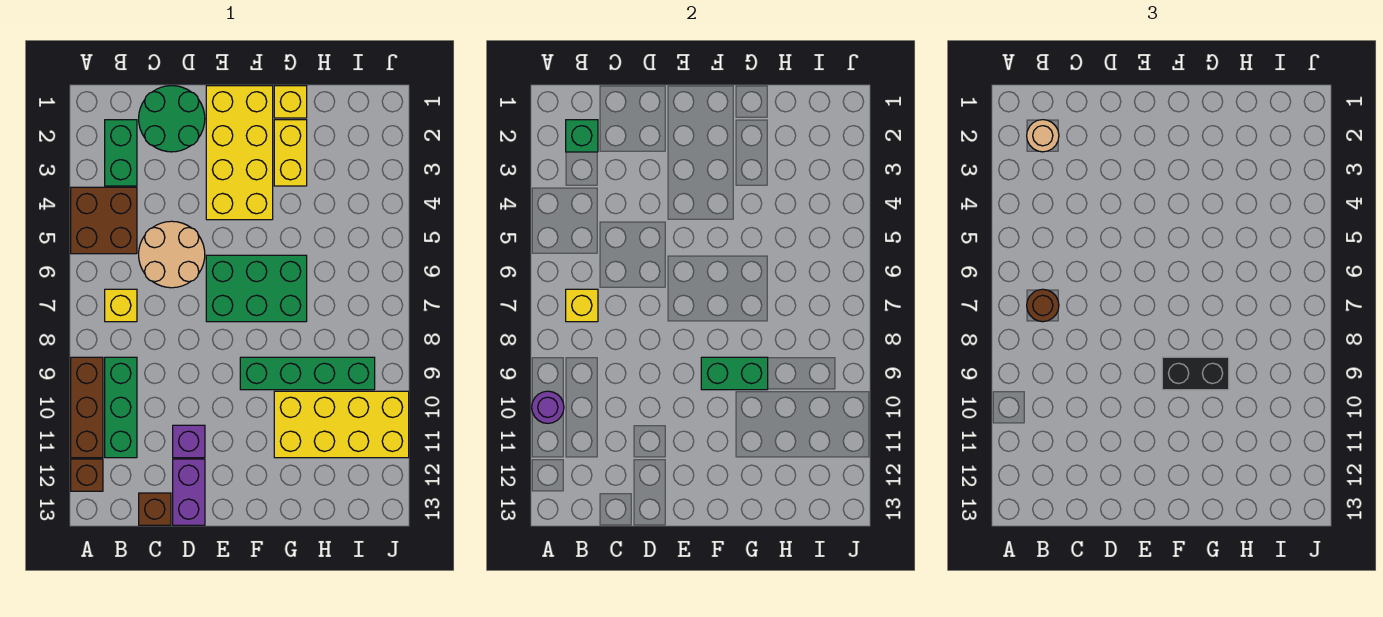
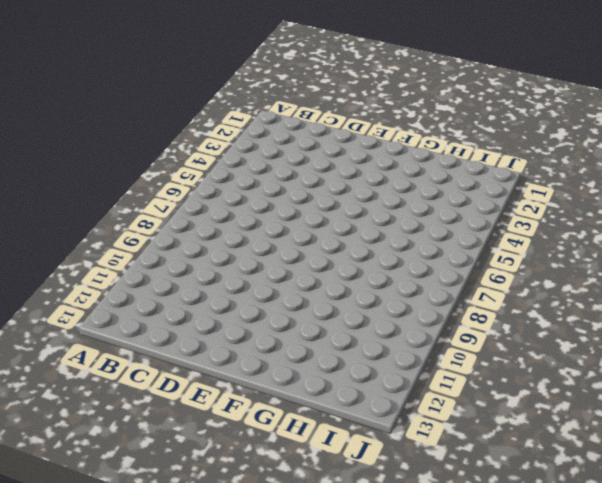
none -> brown brick A4:B5 level 1
none -> brown brick A9:A11 level 1
none -> brown brick A12 level 1

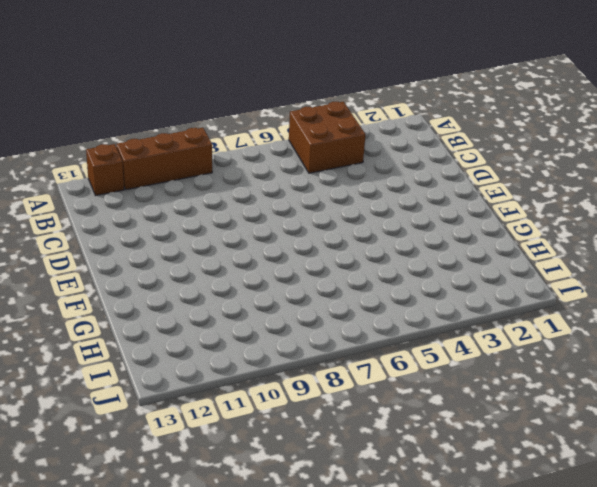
none -> green brick B2:B3 level 1
none -> yellow brick B7 level 1
none -> green brick B9:B11 level 1

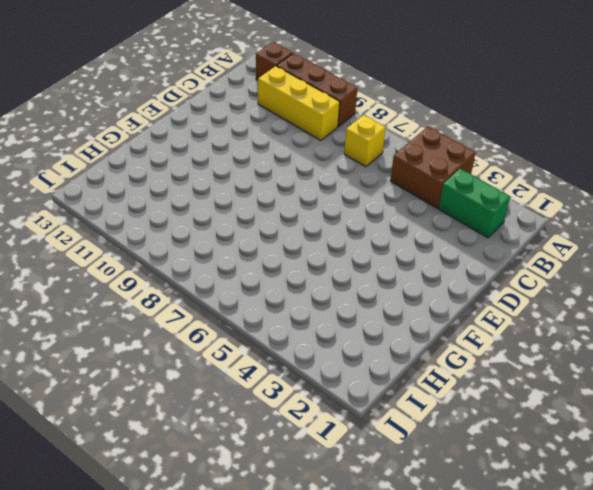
yellow brick B9:B11 level 1 -> green brick B9:B11 level 1
none -> green round brick C1:D2 level 1
none -> tan round brick C5:D6 level 1
none -> brown brick C13 level 1

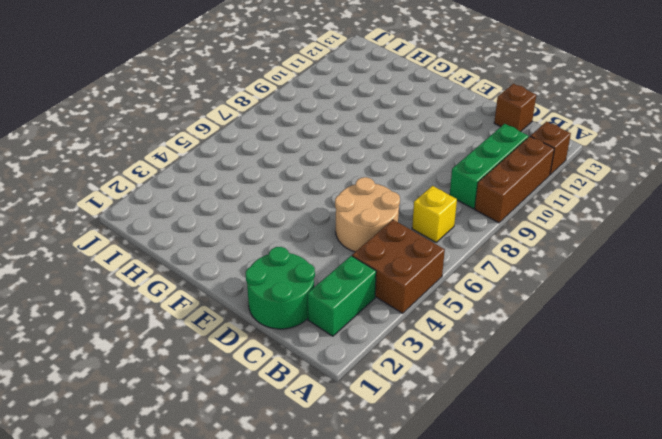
none -> purple brick D11 level 1
none -> purple brick D12:D13 level 1
none -> yellow brick E1:F4 level 1

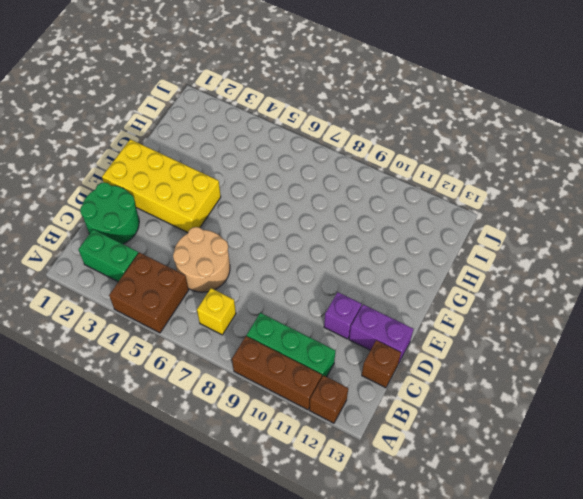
none -> green brick E6:G7 level 1
none -> green brick F9:I9 level 1
none -> yellow brick G1 level 1

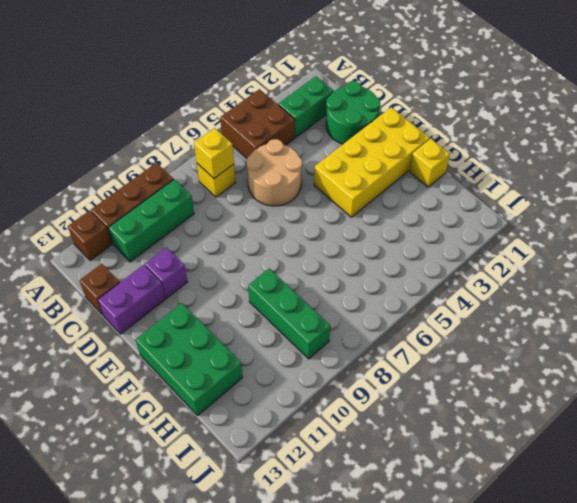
green brick F12:H13 level 1 -> green brick E6:G7 level 1
green brick G9:I9 level 1 -> green brick F9:I9 level 1
none -> yellow brick G2:G3 level 1
none -> yellow brick G10:J11 level 1
none -> purple round brick A10 level 2

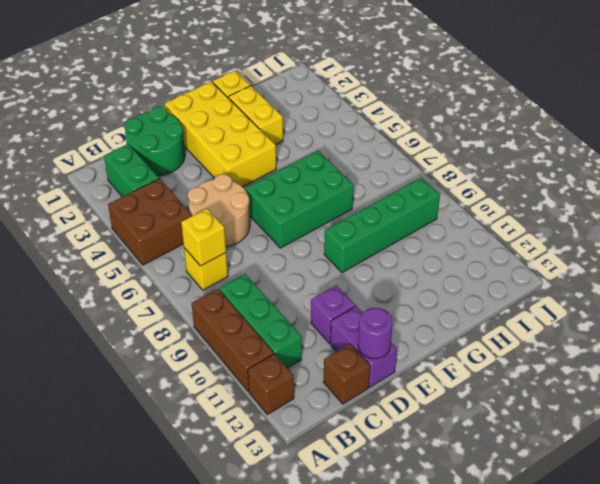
purple round brick D13 level 2 -> purple round brick A10 level 2
none -> yellow brick G10:J11 level 1
none -> green brick B2 level 2
none -> green brick F9:G9 level 2

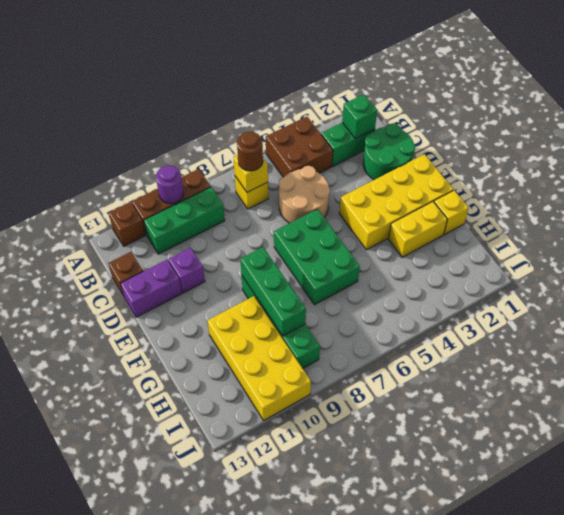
green brick F9:H9 level 2 -> green brick F9:G9 level 2
none -> tan round brick B2 level 3
none -> black brick F9:G9 level 3

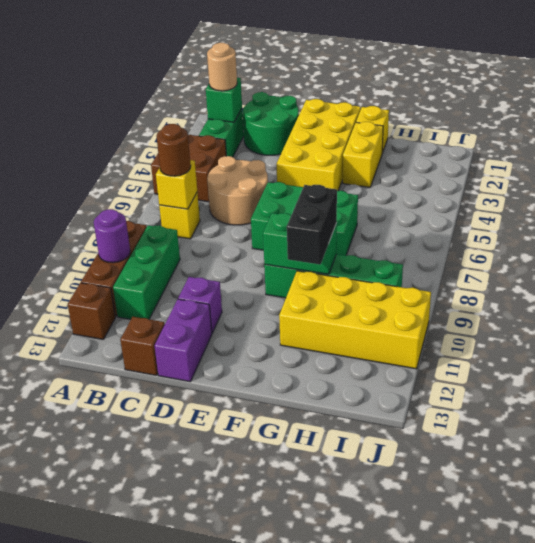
black brick G9:G10 level 3 -> black brick F9:G9 level 3

